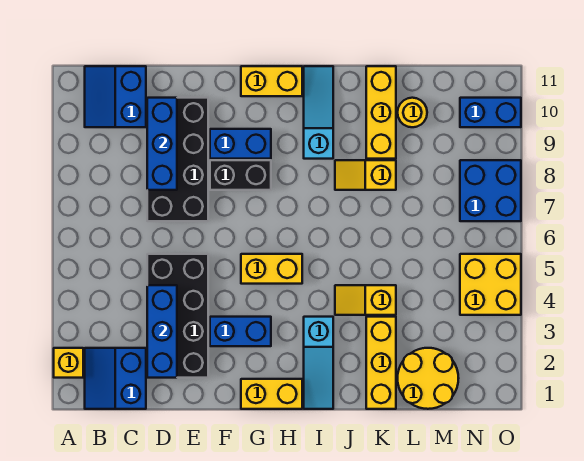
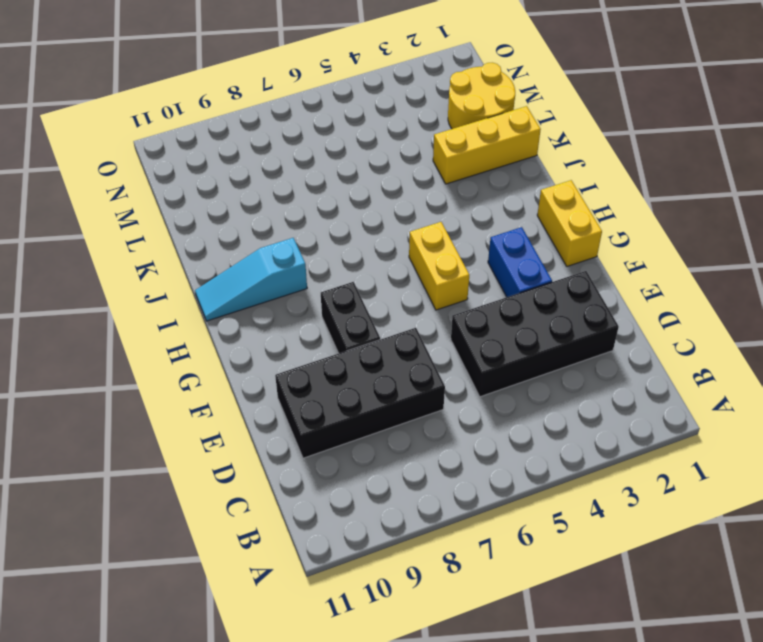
none -> yellow brick A2 level 1
none -> blue slope B1:C2 level 1 top C
none -> blue slope B10:C11 level 1 top C

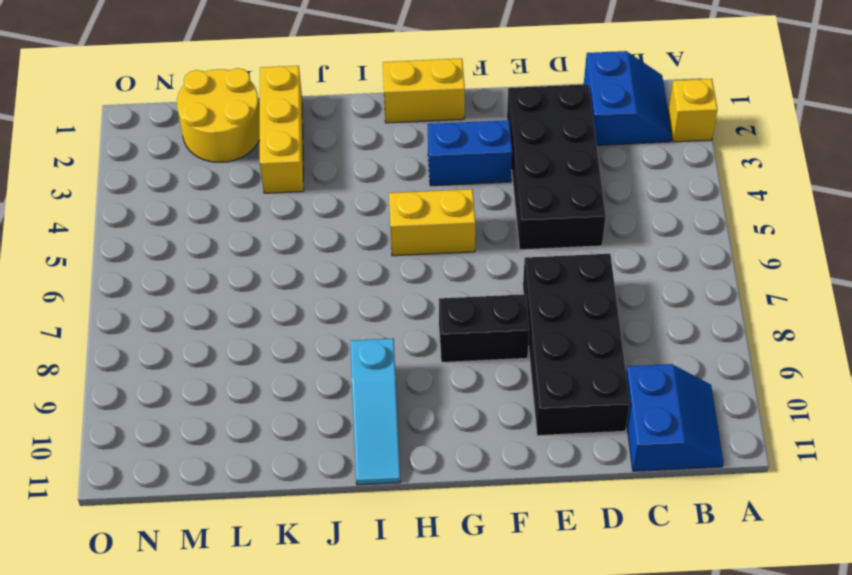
none -> blue brick F9:G9 level 1
none -> yellow brick G11:H11 level 1
none -> cyan slope I1:I3 level 1 top 3

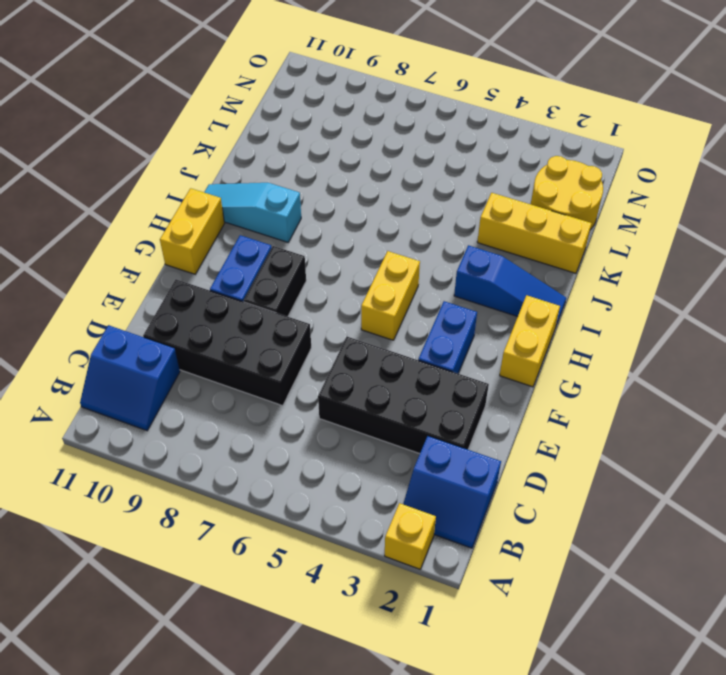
blue slope I1:I3 level 1 top 3 -> cyan slope I1:I3 level 1 top 3
none -> yellow slope J4:K4 level 1 top K
none -> yellow slope J8:K8 level 1 top K
none -> yellow brick K9:K11 level 1

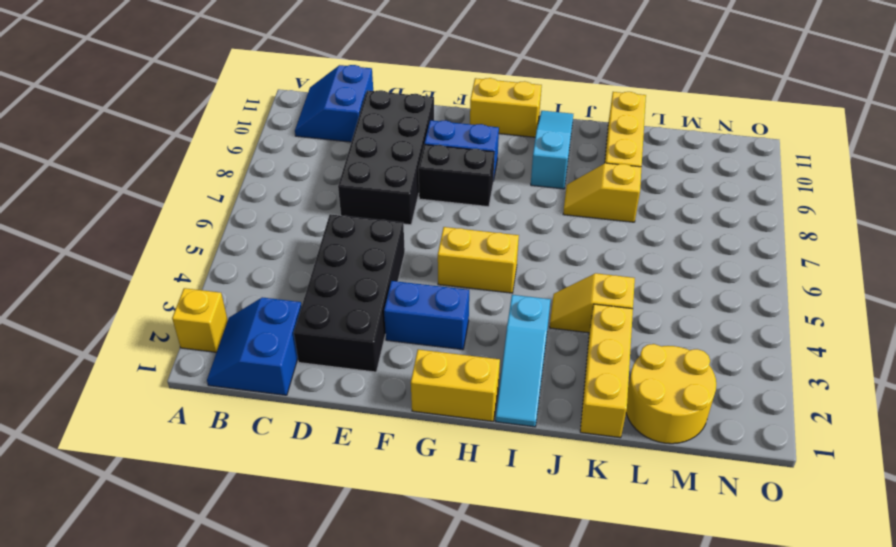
none -> yellow round brick L10 level 1
none -> yellow brick N4:O5 level 1
none -> blue brick N7:O8 level 1

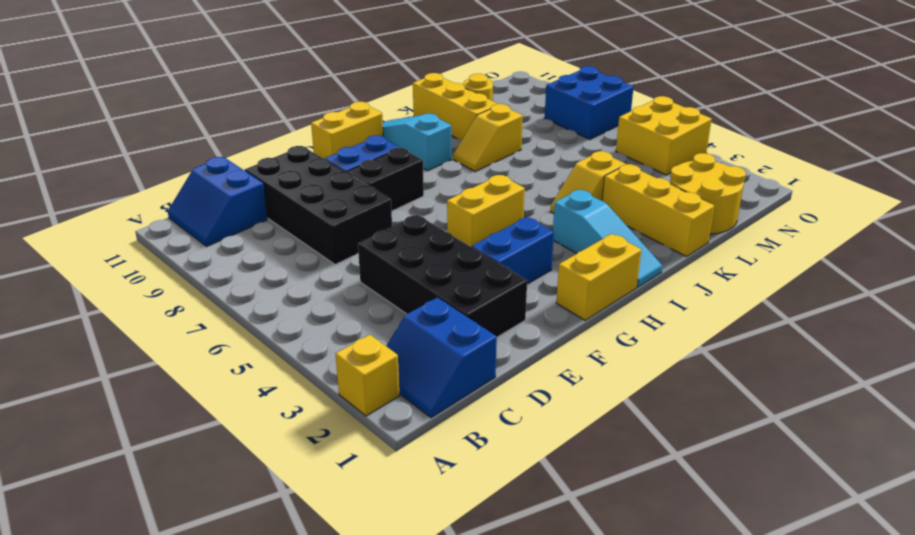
none -> blue brick N10:O10 level 1
none -> blue brick D2:D4 level 2
none -> blue brick D8:D10 level 2

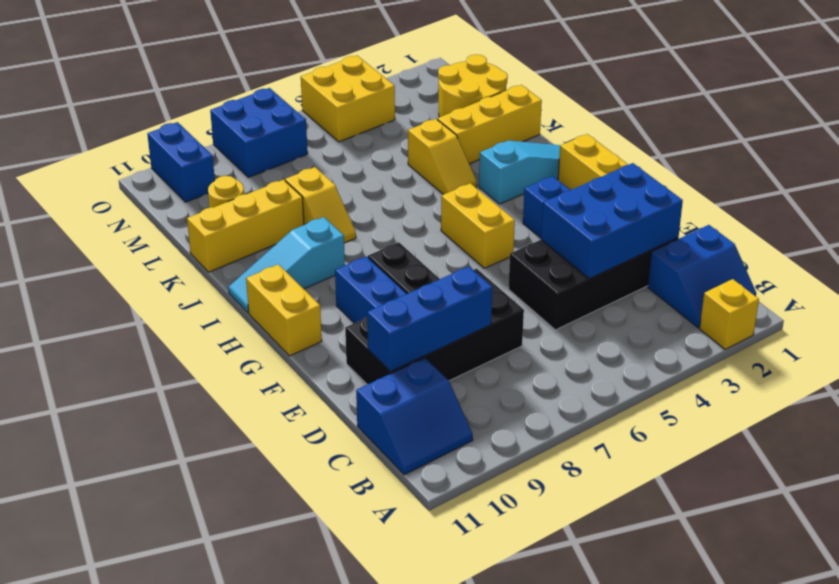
blue brick D2:E4 level 2 -> blue brick D2:D4 level 2

